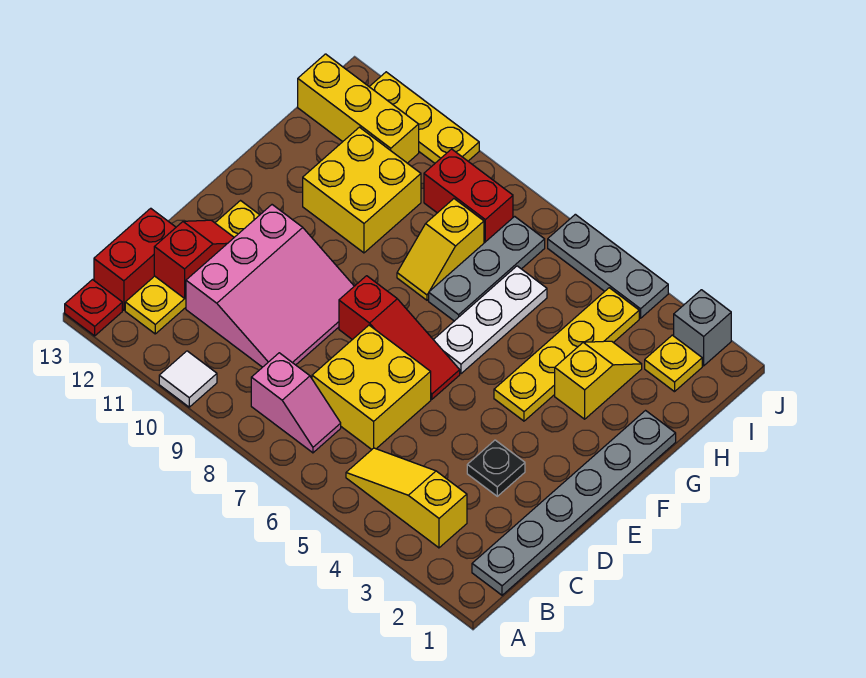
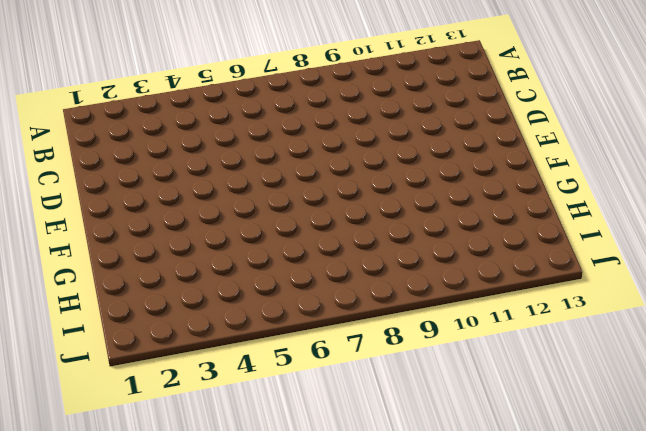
none -> white tile A10 level 1
none -> red plate A13 level 1
none -> grey plate B1:G1 level 1

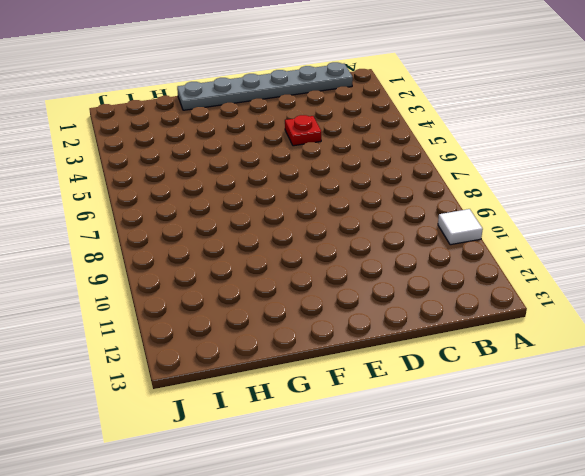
red plate D4 level 1 -> red plate A13 level 1
none -> yellow slope B3:B5 level 1 top 3
none -> pink slope B7:B8 level 1 top 8
none -> yellow plate B12:E12 level 1

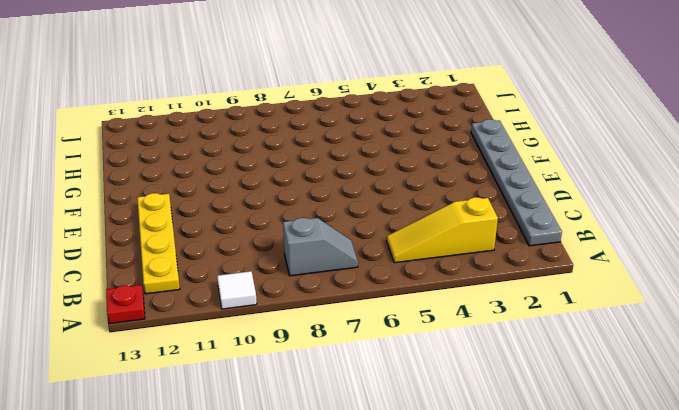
grey slope B7:B8 level 1 top 8 -> pink slope B7:B8 level 1 top 8
none -> red brick B13:C13 level 1
none -> yellow brick C6:D7 level 1
none -> pink slope C9:E11 level 1 top 11

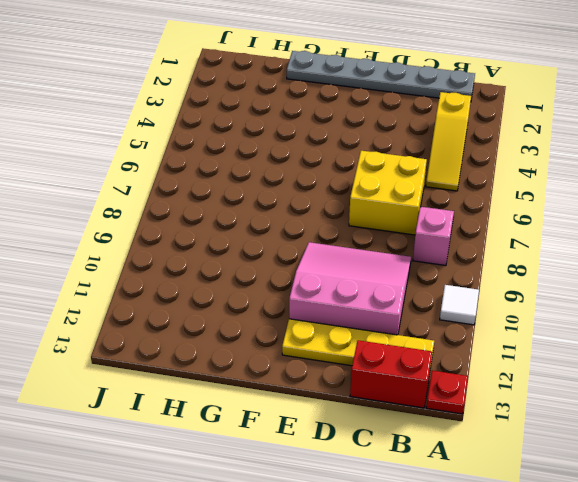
none -> black plate D3 level 1
none -> red slope E6:E8 level 1 top 8
none -> yellow plate F4:I4 level 1

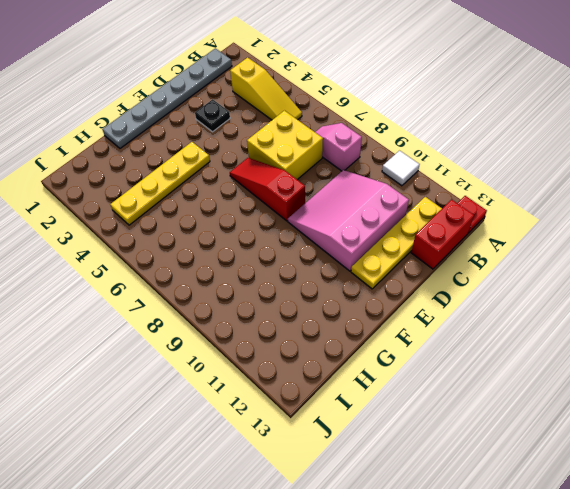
none -> white plate F6:H6 level 1
none -> yellow slope G3:H3 level 1 top G
none -> grey plate G7:I7 level 1

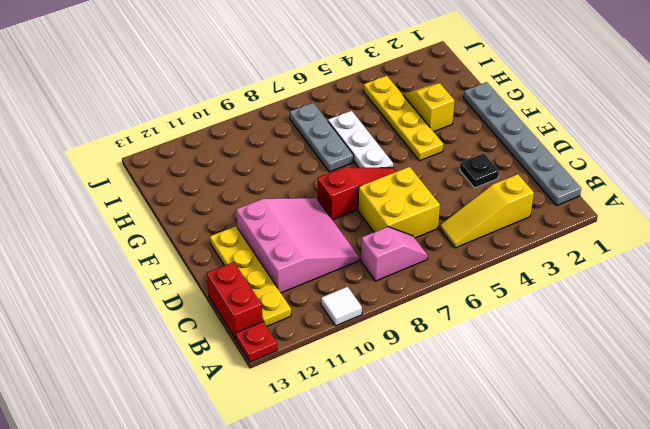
none -> yellow slope G8:H8 level 1 top H
none -> yellow brick G10:H11 level 1
none -> yellow plate I2 level 1

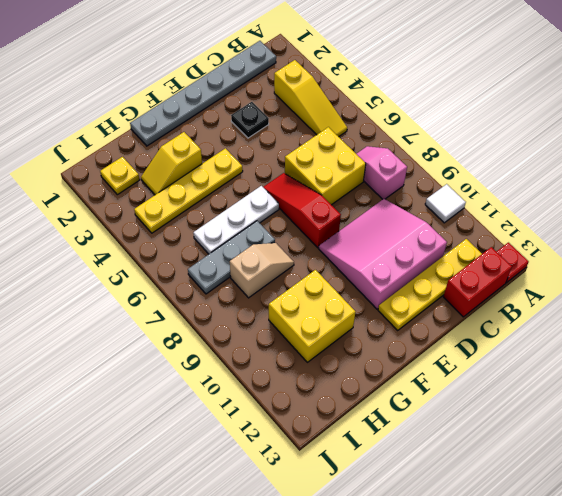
tan slope G8:H8 level 1 top H -> yellow slope G8:H8 level 1 top H
none -> red brick I8:I9 level 1
none -> yellow brick I11:I13 level 1
none -> grey brick J2 level 1

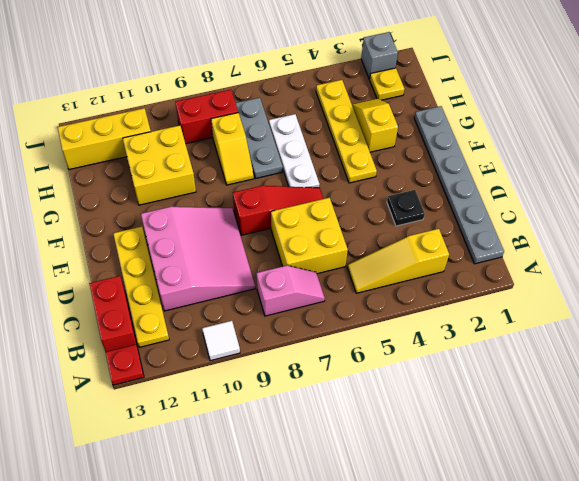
none -> grey plate J4:J6 level 1
none -> yellow plate J10:J12 level 1
none -> red slope C12:D12 level 2 top C

